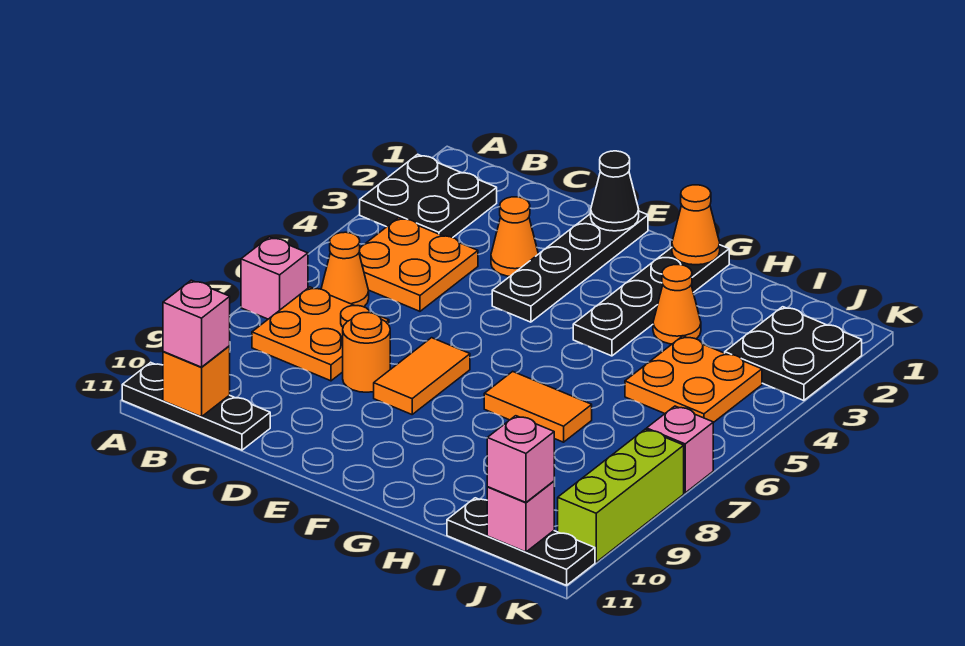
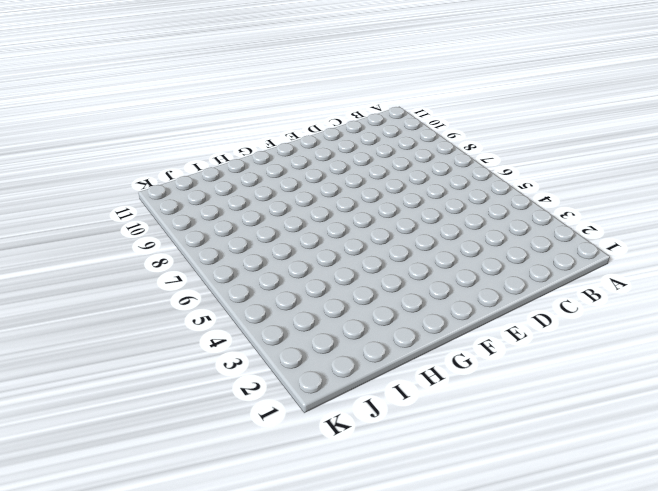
none -> black plate A2:B3 level 1
none -> pink brick A7 level 1
none -> black plate A11:C11 level 1

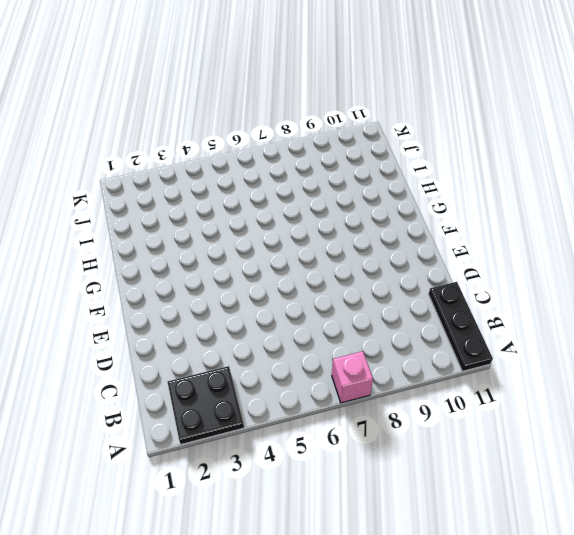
none -> orange plate B4:C5 level 1
none -> orange cone B6 level 1
none -> orange plate B7:C8 level 1

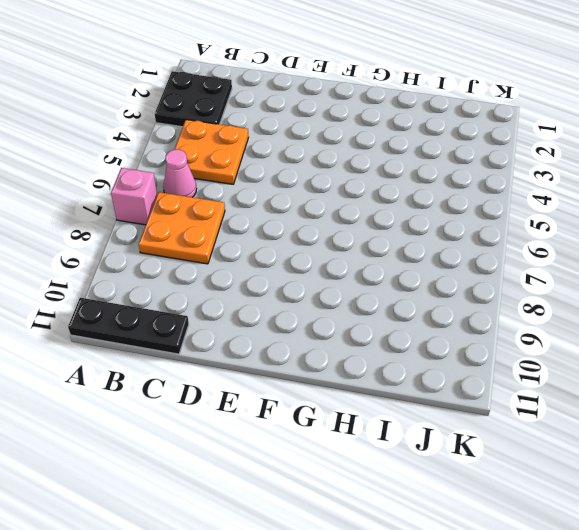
pink cone B6 level 1 -> orange cone B6 level 1
none -> orange cone D3 level 1
none -> orange round brick D8 level 1
none -> black plate E1:E4 level 1

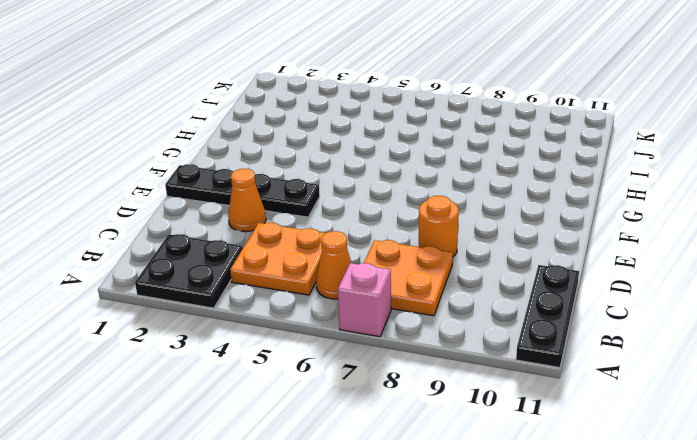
none -> orange tile E7:E8 level 1
none -> black plate G1:G4 level 1
none -> orange tile G7:H7 level 1

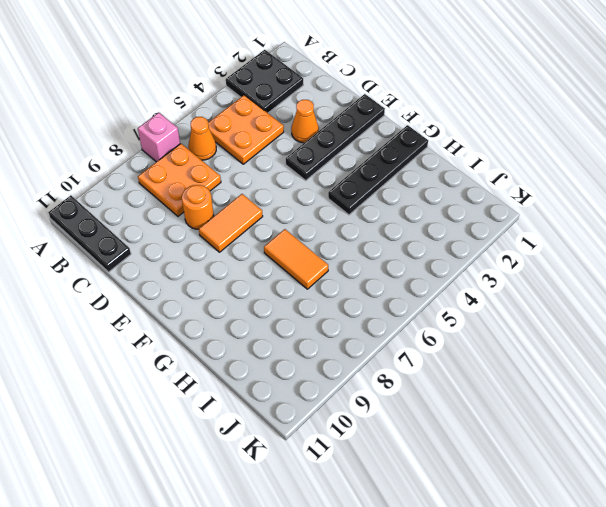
none -> orange cone H3 level 1
none -> orange plate I4:J5 level 1
none -> black plate I11:K11 level 1

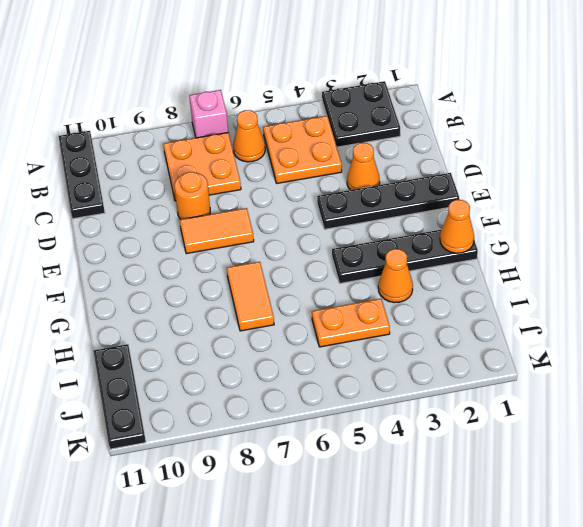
orange plate I4:I5 level 1 -> orange plate I4:J5 level 1
none -> black plate J2:K3 level 1
none -> pink brick K7 level 1
none -> lime brick K8:K10 level 1

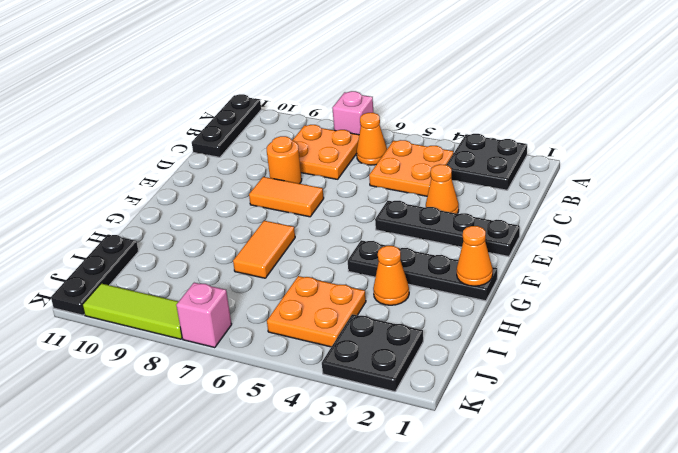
lime tile K8:K10 level 1 -> lime brick K8:K10 level 1
none -> orange brick B11 level 2
none -> black cone E1 level 2
none -> pink brick J11 level 2

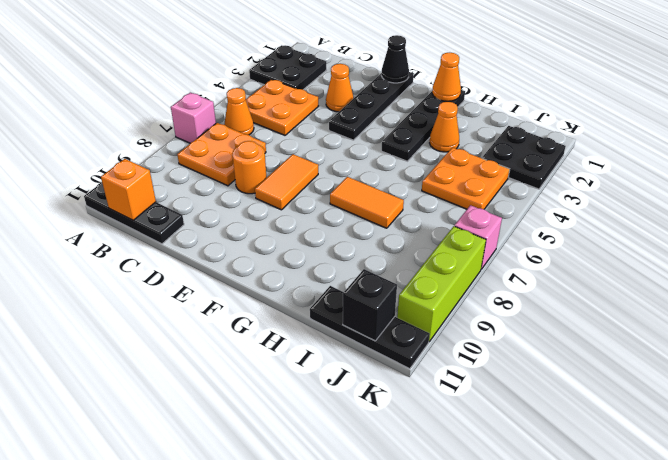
black brick J11 level 2 -> pink brick J11 level 2
none -> pink brick B11 level 3
none -> pink brick J11 level 3

